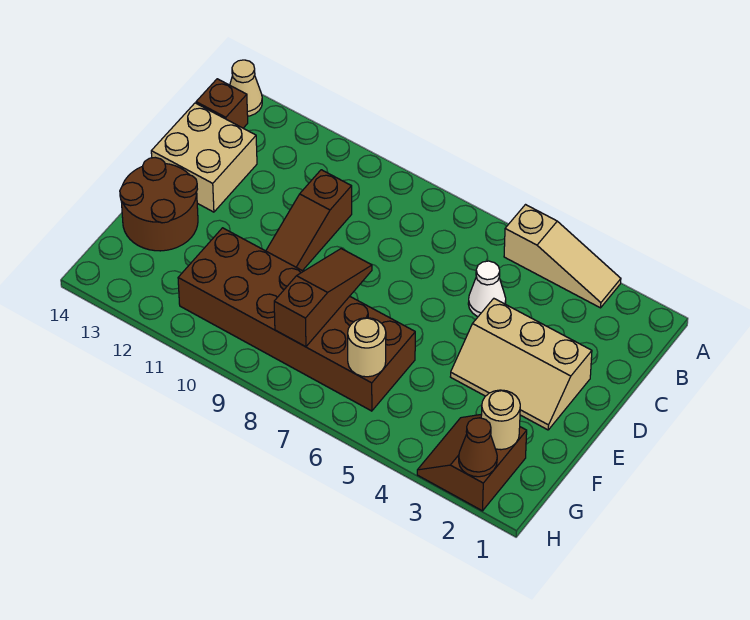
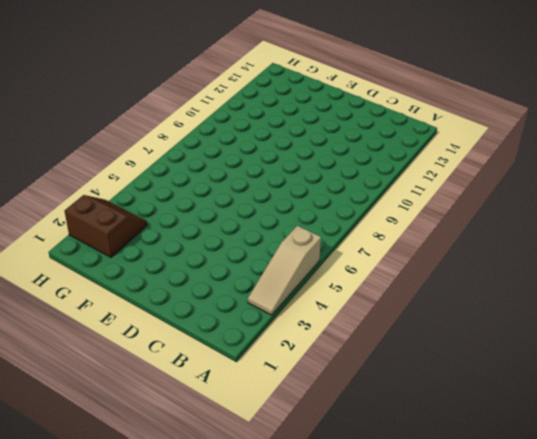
none -> tan cone A14 level 1
none -> brown brick B14 level 1
none -> white cone C5 level 1

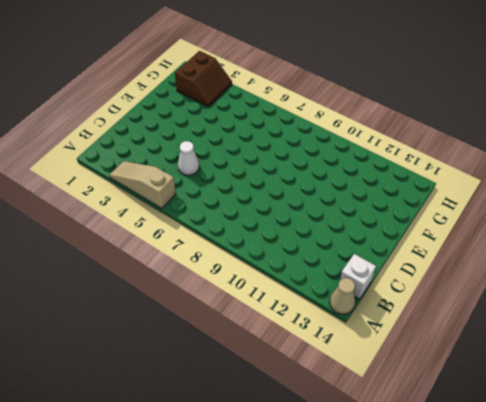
white brick B14 level 1 -> brown brick B14 level 1
none -> brown slope C10:E10 level 1 top C
none -> tan brick C13:D14 level 1
none -> tan slope D2:E4 level 1 top D

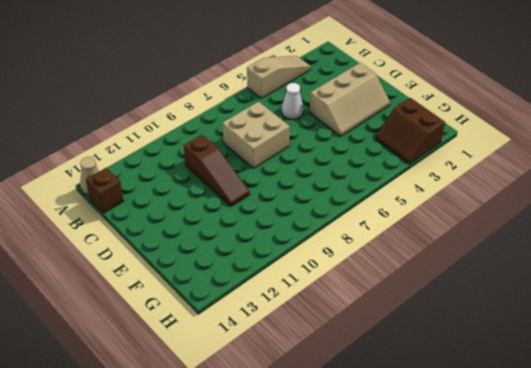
tan brick C7:D8 level 1 -> tan brick C13:D14 level 1
none -> brown round brick E13:F14 level 1
none -> brown brick F6:G11 level 1
none -> brown slope E8:G8 level 2 top G

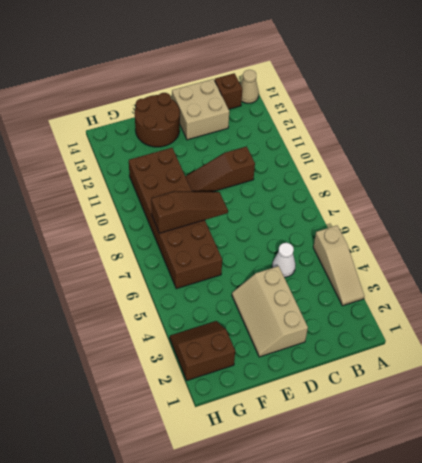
none -> tan round brick G2 level 2
none -> tan round brick G6 level 2
none -> brown cone H2 level 2

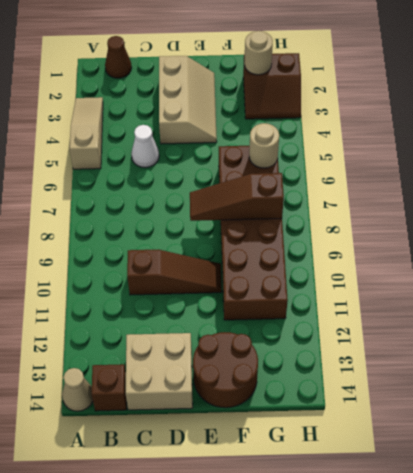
brown cone B1 level 1 -> brown cone H2 level 2

